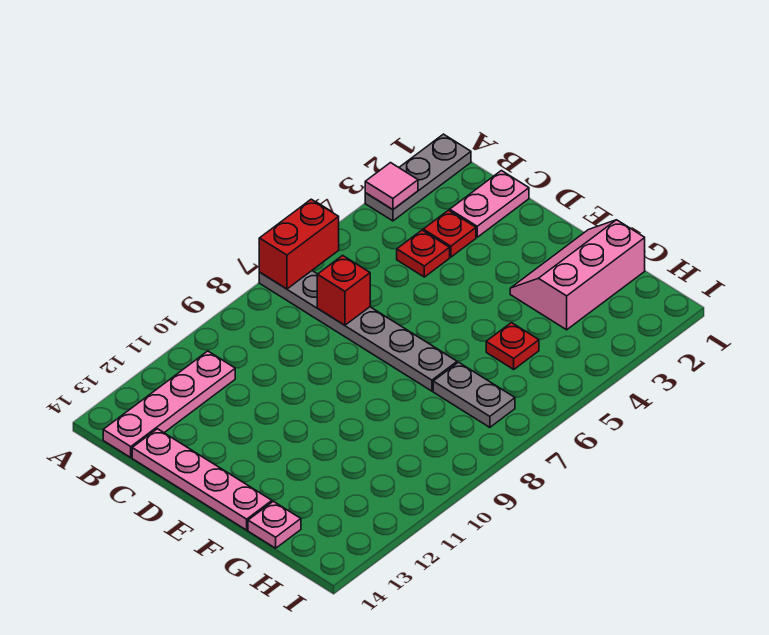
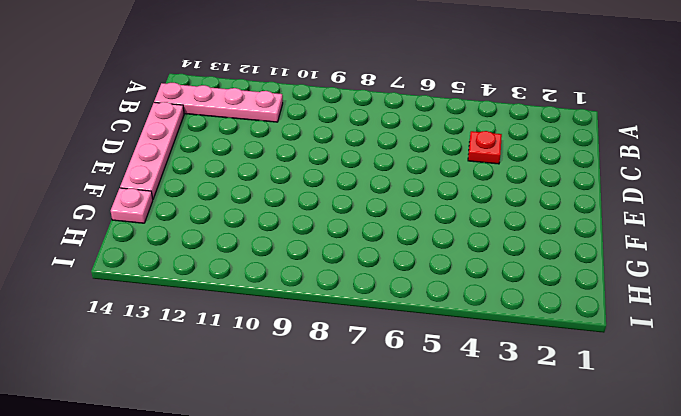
none -> grey plate A1:A3 level 1
none -> grey plate A7:F7 level 1
none -> pink plate C1:C2 level 1

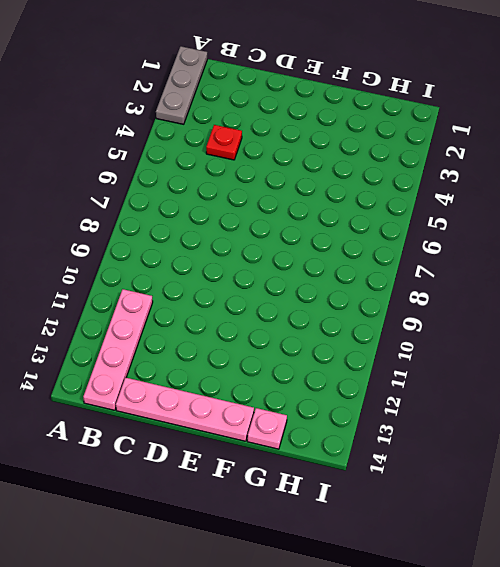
none -> grey plate A7:F7 level 1
none -> pink plate C1:C2 level 1
none -> red plate C3 level 1

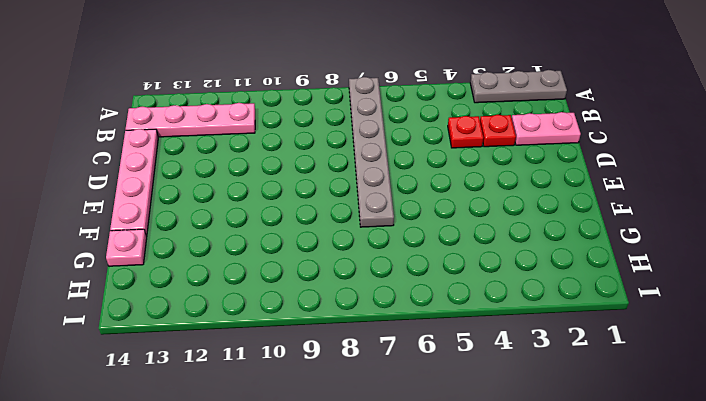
none -> pink slope F1:G3 level 1 top G
none -> red plate G5 level 1
none -> grey plate G7:H7 level 1

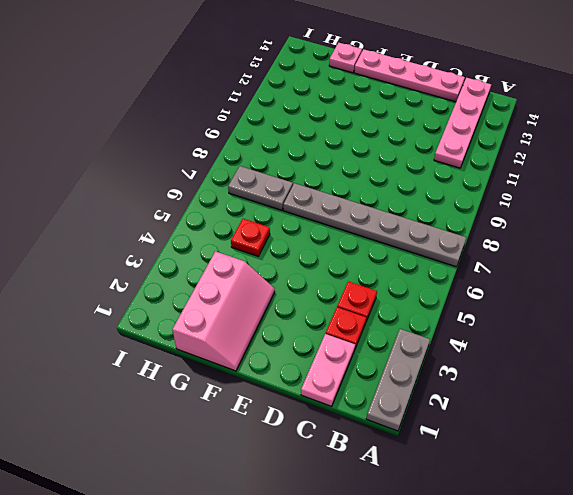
none -> pink tile A3 level 2
none -> red brick A6:A7 level 2
none -> red brick C7 level 2

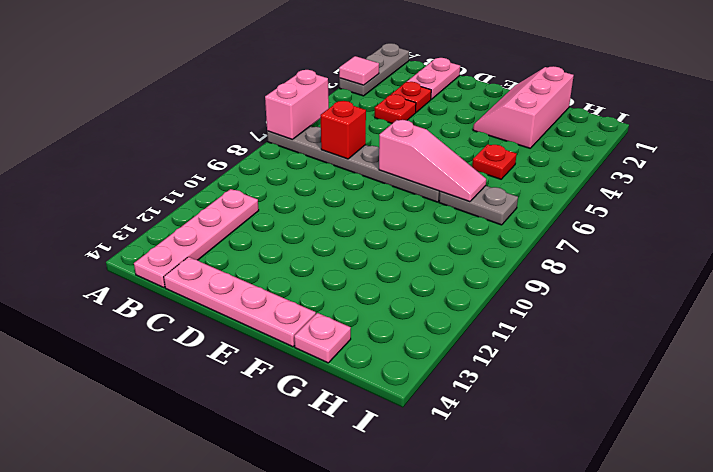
pink brick A6:A7 level 2 -> red brick A6:A7 level 2
pink slope E7:G7 level 2 top E -> none

